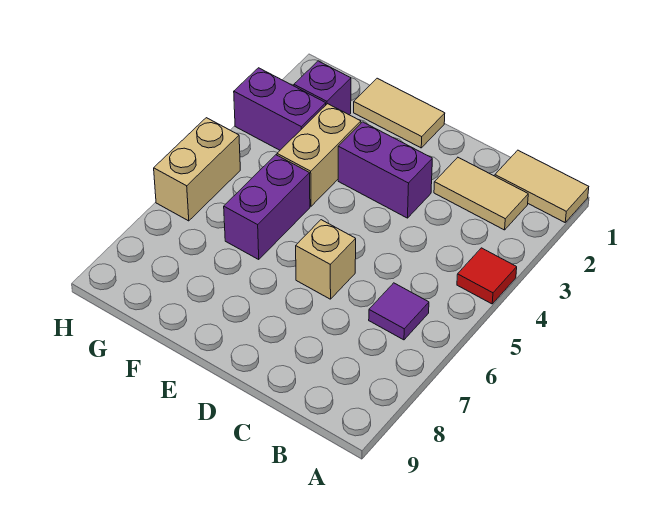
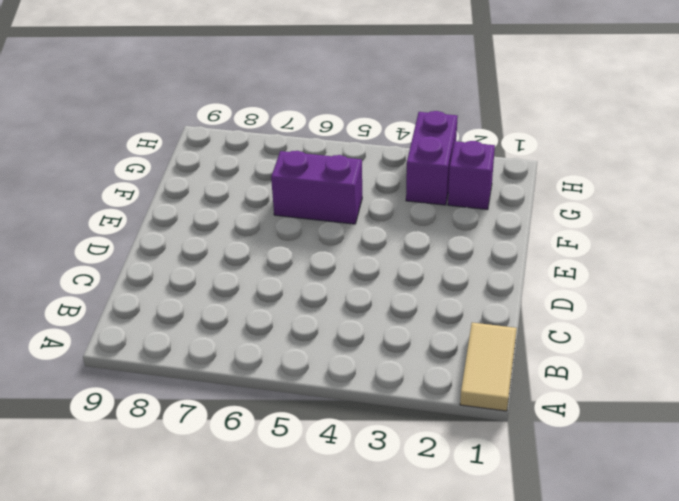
none -> red tile A4 level 1
none -> tan tile B2:C2 level 1
none -> purple tile B6 level 1

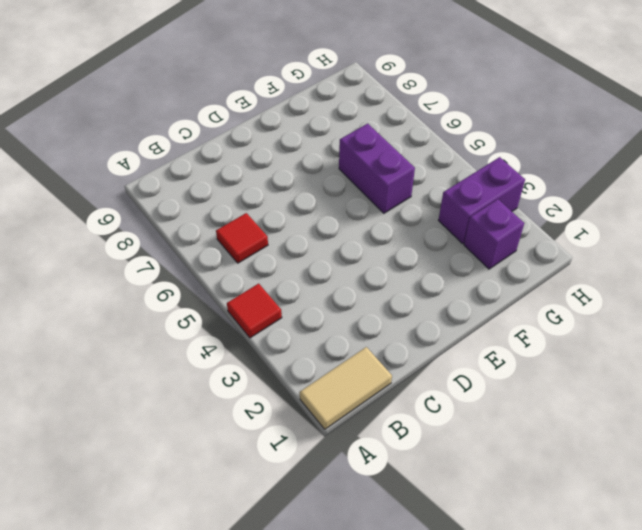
red tile B6 level 1 -> purple tile B6 level 1
none -> tan tile B2:C2 level 1
none -> purple brick D3:E3 level 1
none -> tan brick D6 level 1

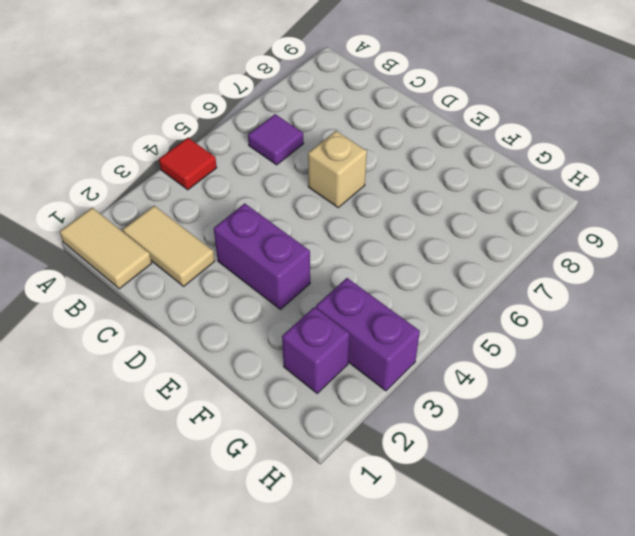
none -> tan tile E1:F1 level 1
none -> tan brick F3:F4 level 1
none -> purple brick F5:F6 level 1

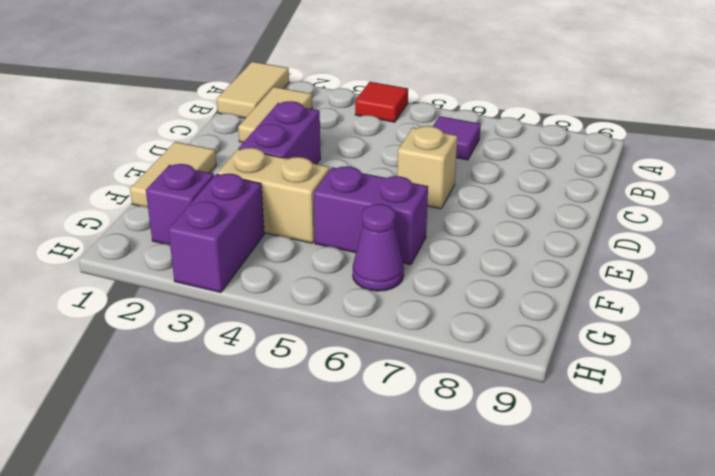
purple cone G6 level 1 -> none
none -> tan brick H5:H6 level 1

